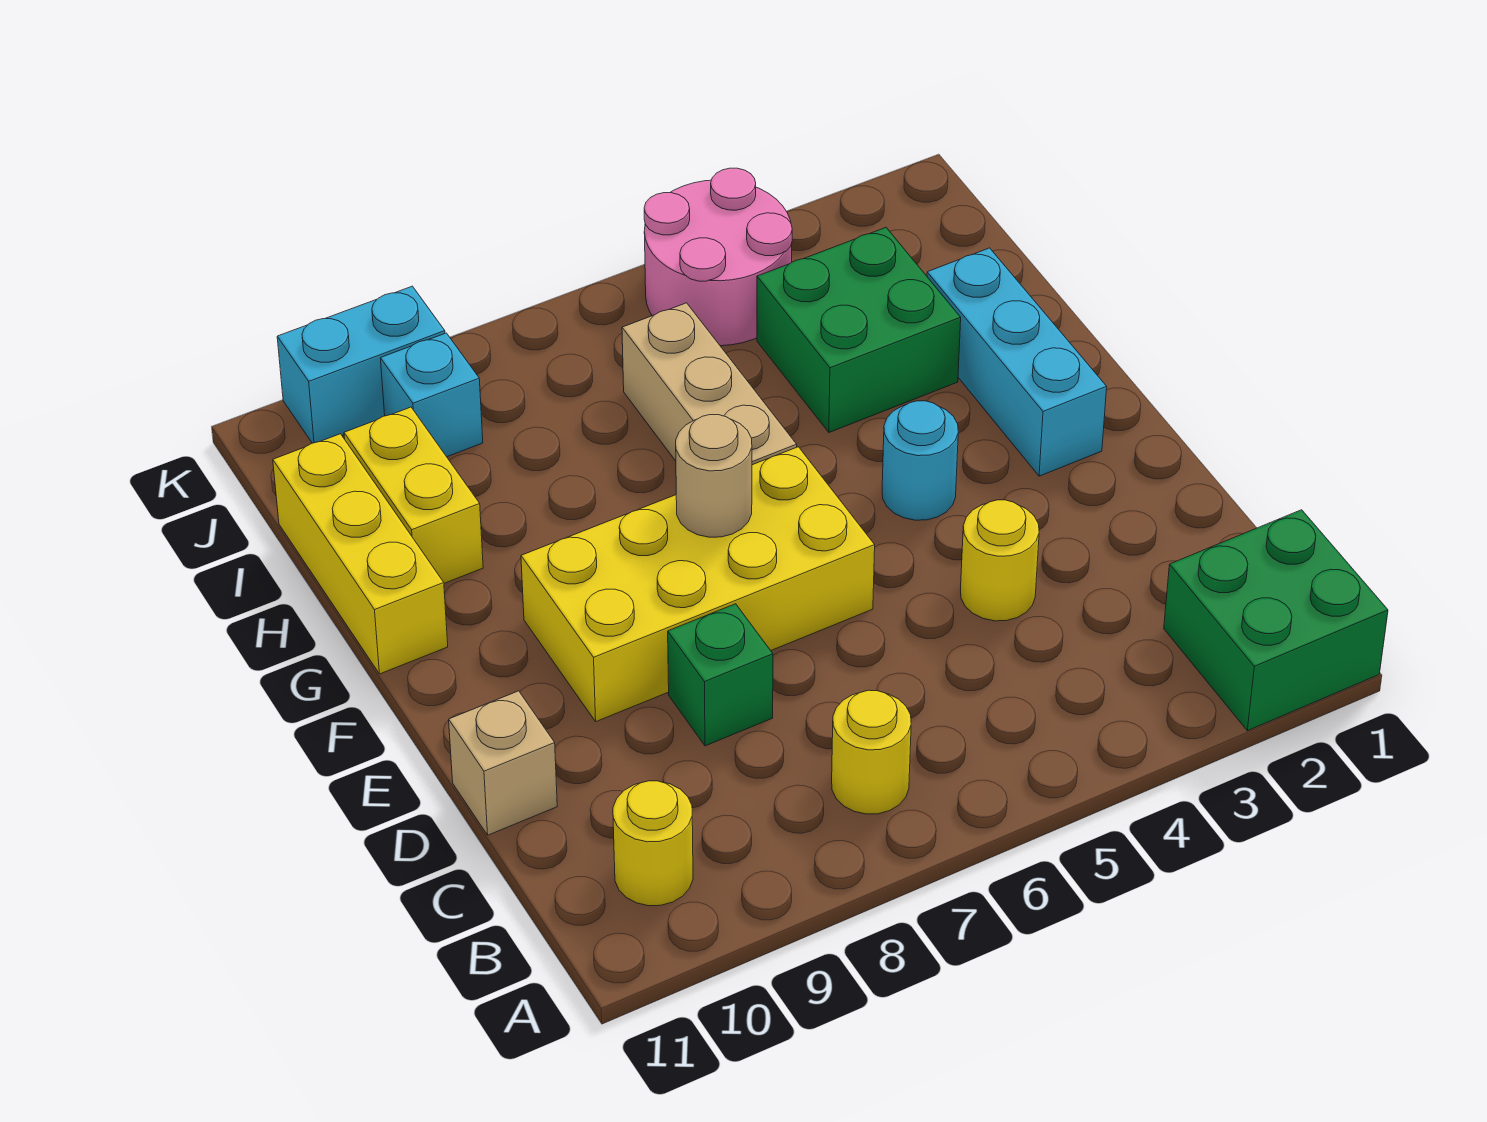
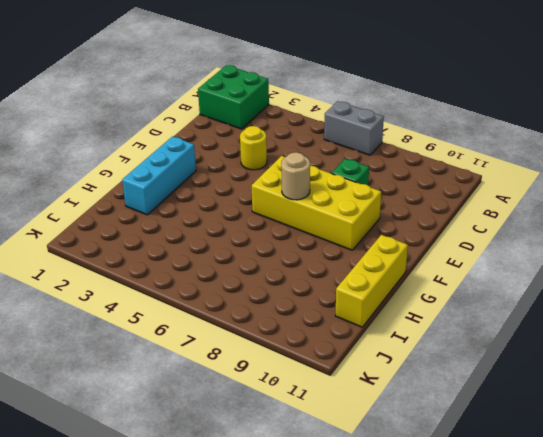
grey brick A6:A7 level 1 -> none
none -> yellow round brick B7 level 1
none -> yellow round brick B10 level 1
none -> tan brick D11 level 1

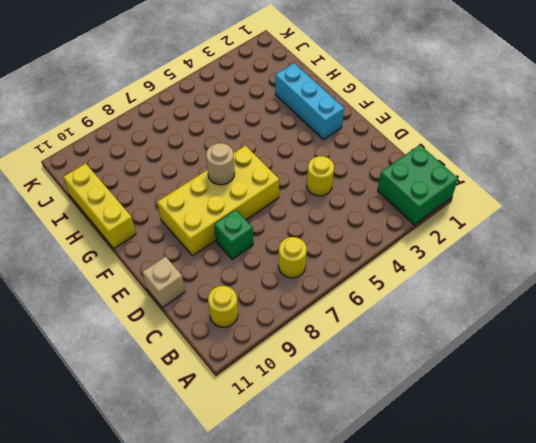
none -> cyan round brick F4 level 1
none -> tan brick G6:I6 level 1
none -> green brick H3:I4 level 1

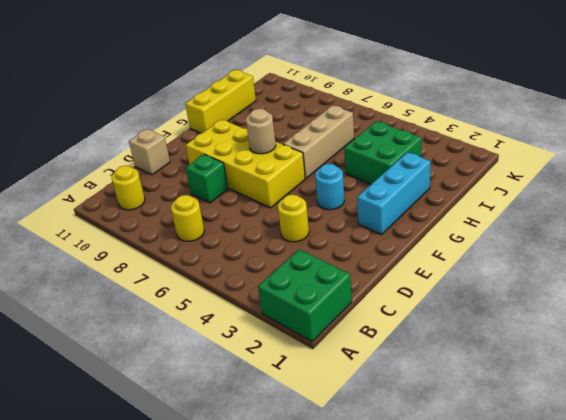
none -> yellow brick H10:I10 level 1
none -> pink round brick J4:K5 level 1
none -> cyan brick J9 level 1

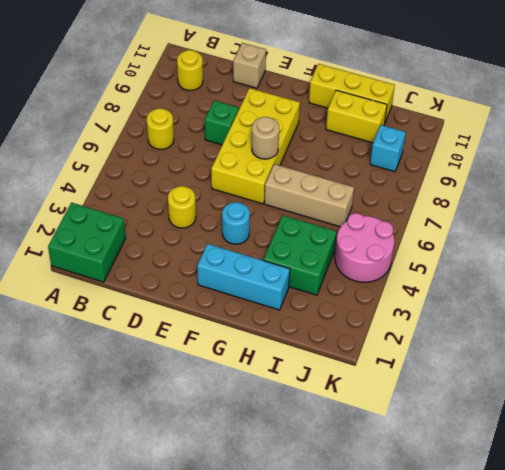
none -> cyan brick K9:K10 level 1

